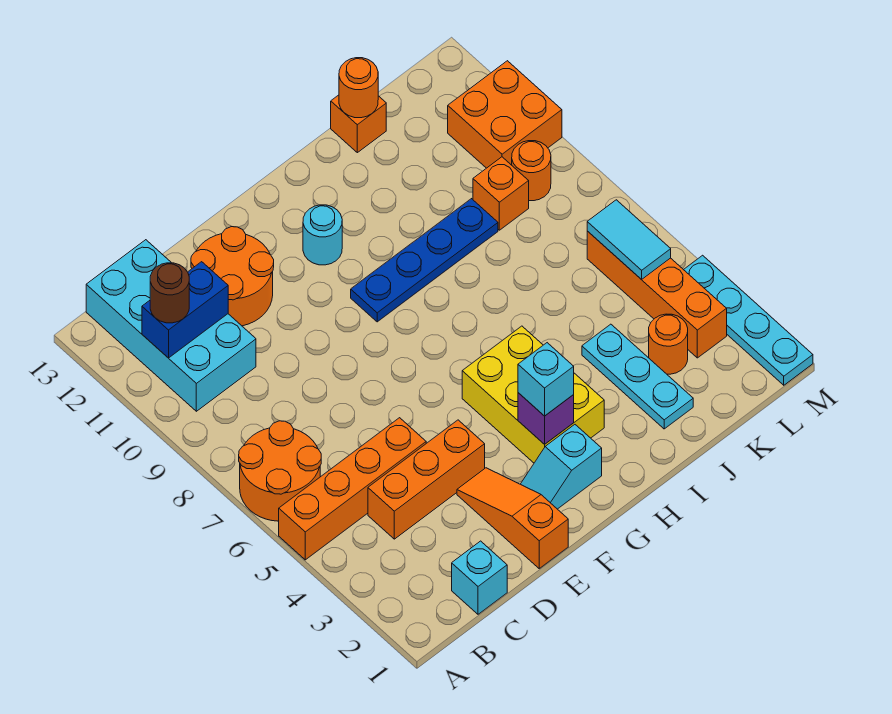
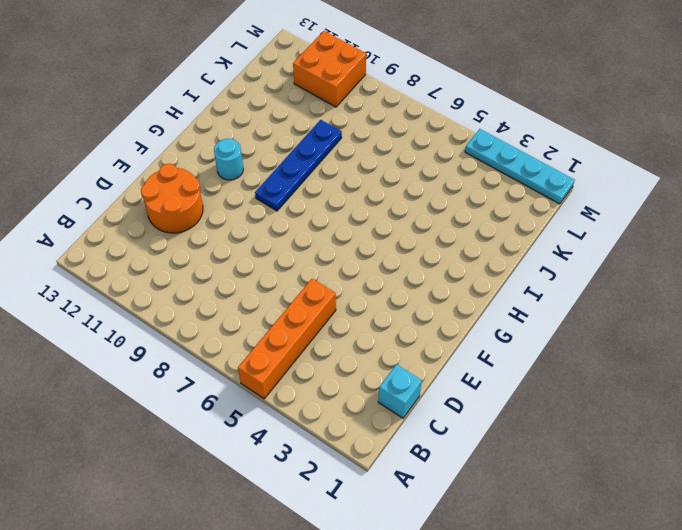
none -> orange round brick A6:B7 level 1
none -> cyan brick B10:C13 level 1
none -> orange brick C4:E4 level 1

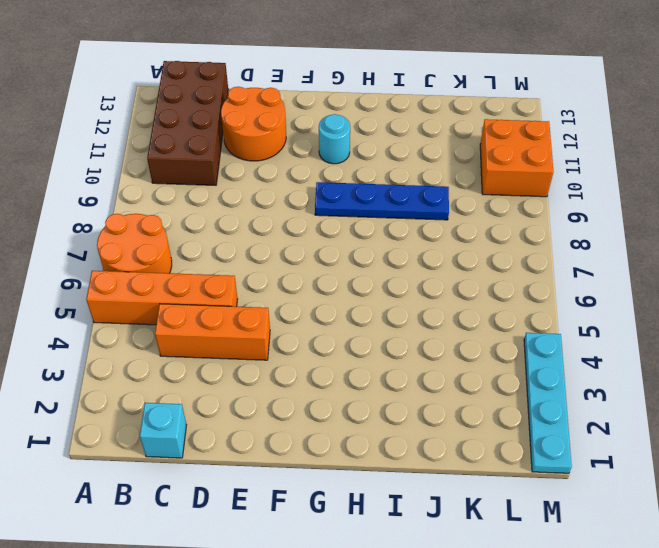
brown brick B10:C13 level 1 -> cyan brick B10:C13 level 1
none -> orange slope E1:E3 level 1 top 1
none -> cyan slope F2:G2 level 1 top G
none -> yellow brick G3:H5 level 1

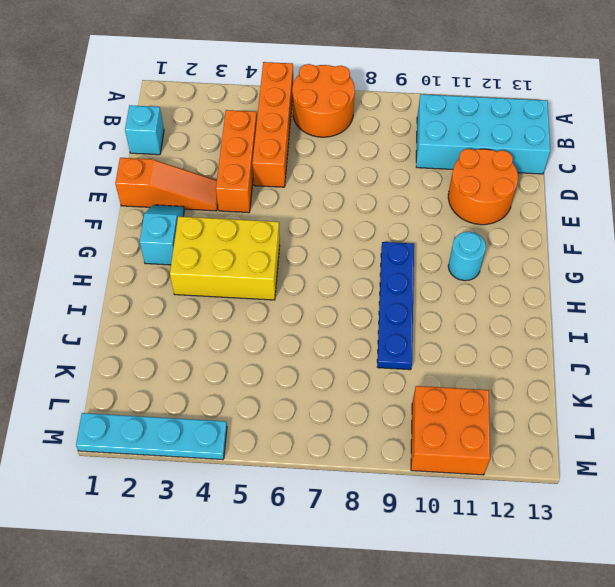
none -> cyan plate J2:J4 level 1
none -> orange brick J13 level 1
none -> orange round brick K3 level 1

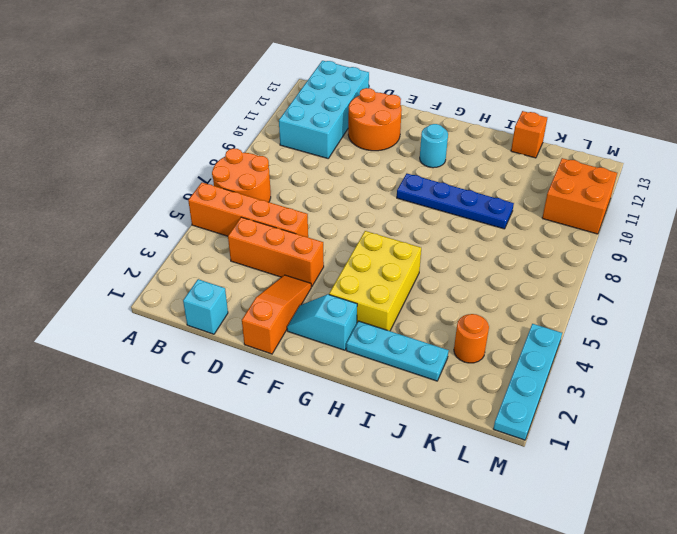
cyan plate H2:J2 level 1 -> cyan plate J2:J4 level 1
none -> orange brick K9 level 1
none -> orange brick L3:L6 level 1
none -> orange round brick L9 level 1

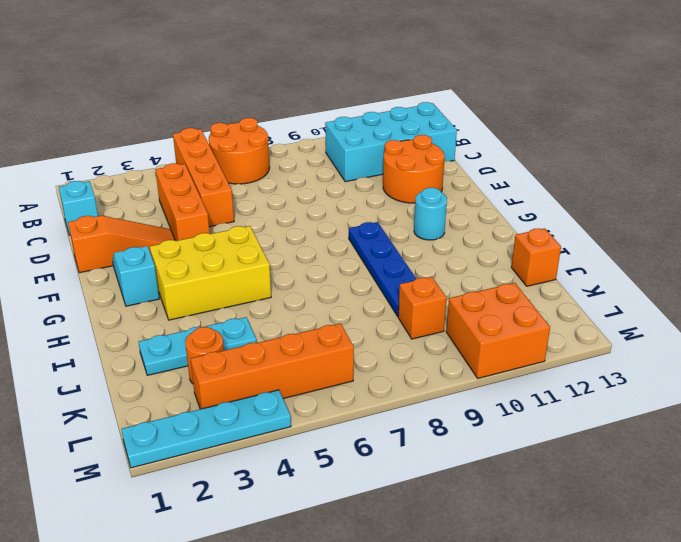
none -> orange round brick L9 level 1
none -> blue brick B11:C11 level 2
none -> purple brick G3 level 2

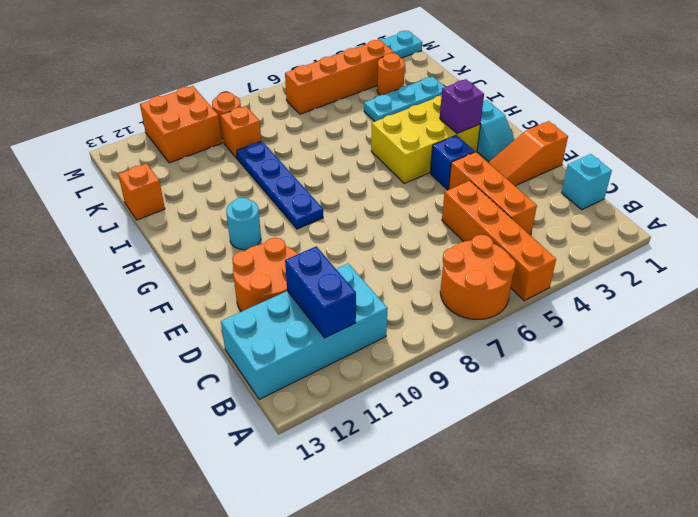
blue brick F4 level 1 -> none
none -> orange round brick J13 level 2
none -> cyan tile L5:L6 level 2
none -> brown round brick B11 level 3

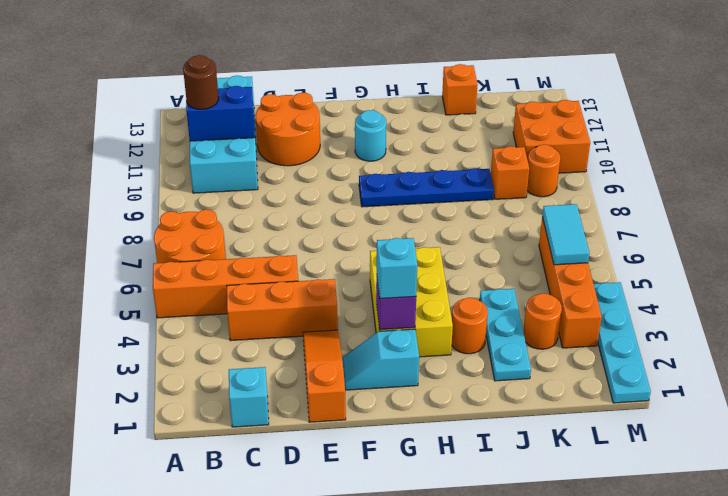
orange round brick I3 level 1 -> orange round brick J13 level 2

